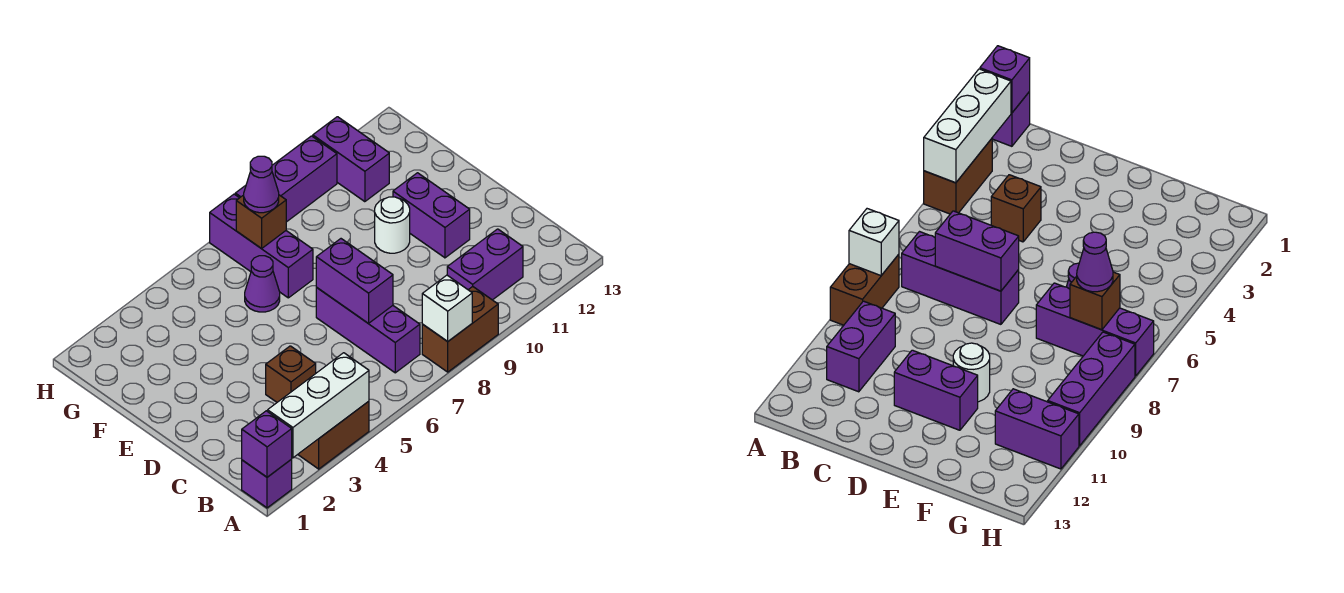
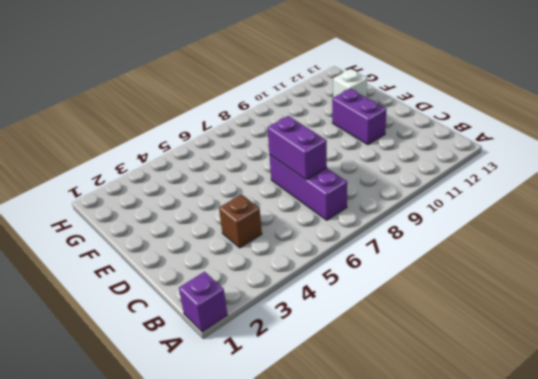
white brick F12 level 1 -> white brick A8 level 2
none -> brown brick A3:A4 level 1
none -> brown brick A8:A9 level 1
none -> purple brick B10:B11 level 1

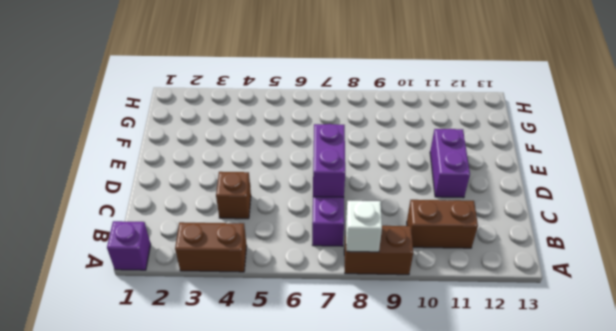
brown brick B10:B11 level 1 -> purple brick B10:B11 level 1
none -> white round brick E10 level 1
none -> purple cone F6 level 1
none -> purple brick F7:H7 level 1

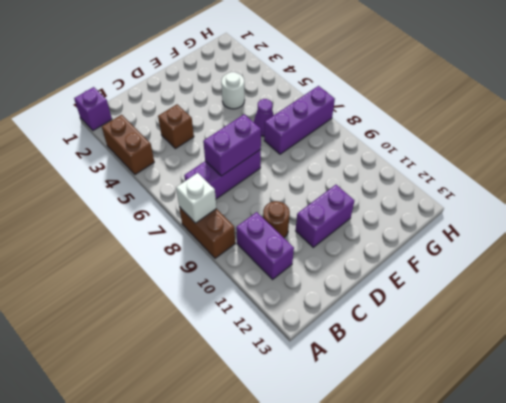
brown round brick C10 level 1 -> none
white round brick F4 level 1 -> white round brick E10 level 1
none -> purple brick G11:H11 level 1
none -> purple brick H8:H10 level 1
none -> purple brick A1 level 2

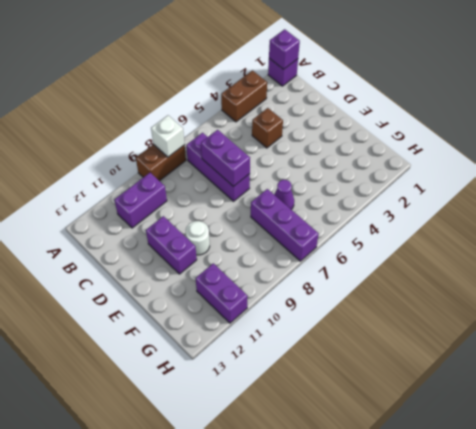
none -> purple brick H8:H10 level 1
none -> white brick A2:A4 level 2
none -> brown brick G7 level 2

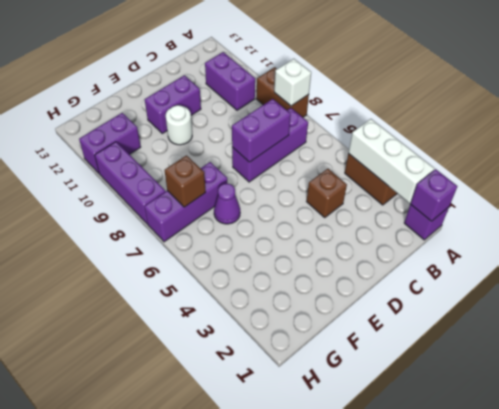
none -> purple cone G7 level 3

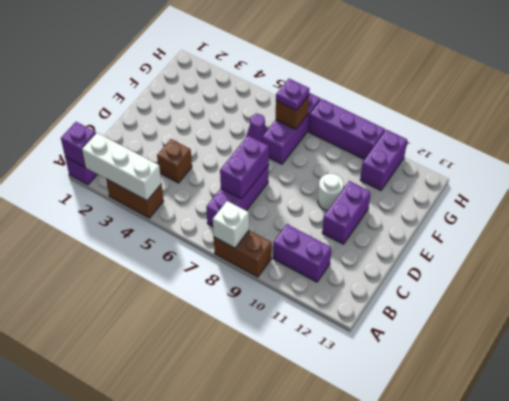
purple plate G7 level 3 -> purple cone G7 level 3

